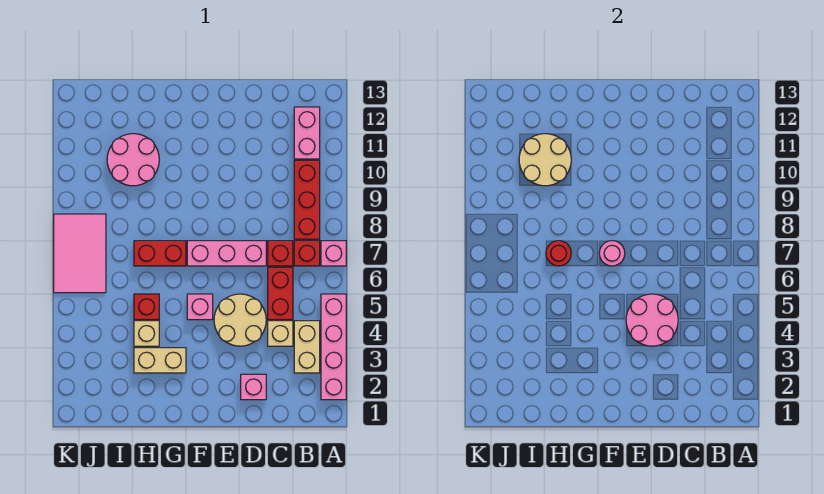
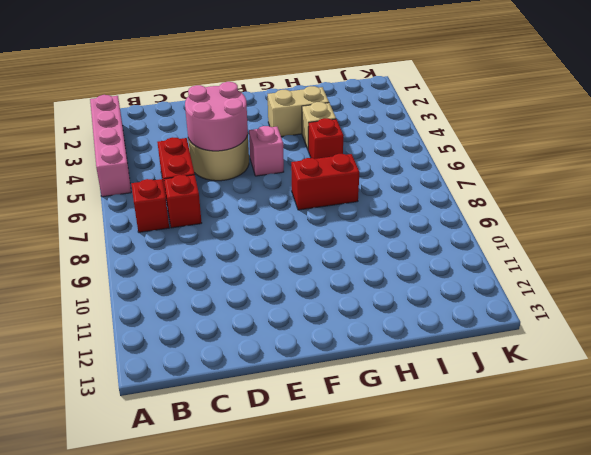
none -> pink brick A7 level 1
none -> tan brick B3:B4 level 1
none -> red brick B8:B10 level 1

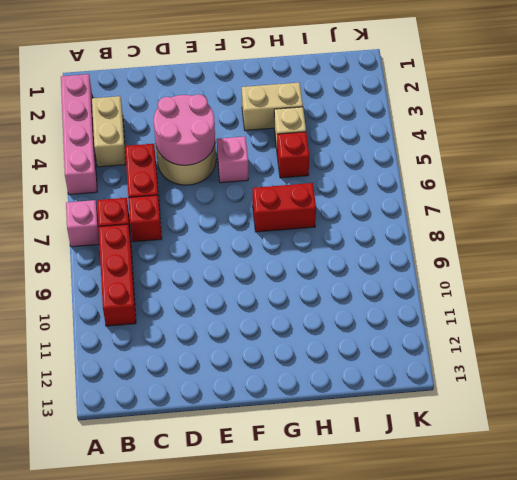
none -> pink brick B11:B12 level 1
none -> tan brick C4 level 1
none -> pink brick D2 level 1

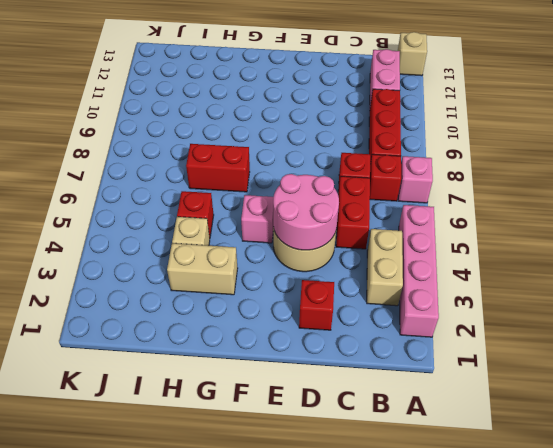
tan brick A13 level 1 -> tan brick C4 level 1
red brick D2 level 1 -> pink brick D2 level 1
none -> pink brick D7:F7 level 1
none -> pink round brick H10:I11 level 1
none -> pink tile J6:K8 level 1

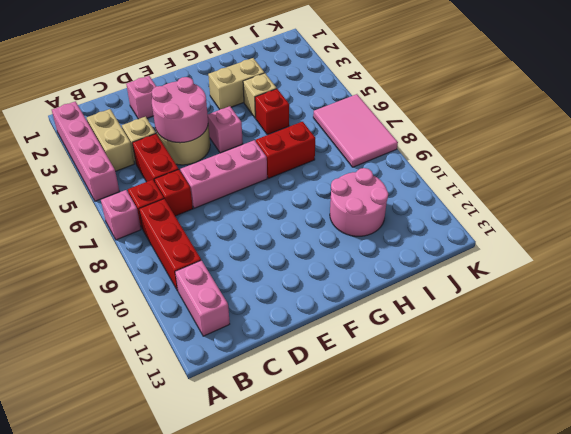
none -> pink round brick F7 level 2
none -> red round brick H7 level 2
none -> tan round brick H10:I11 level 2

